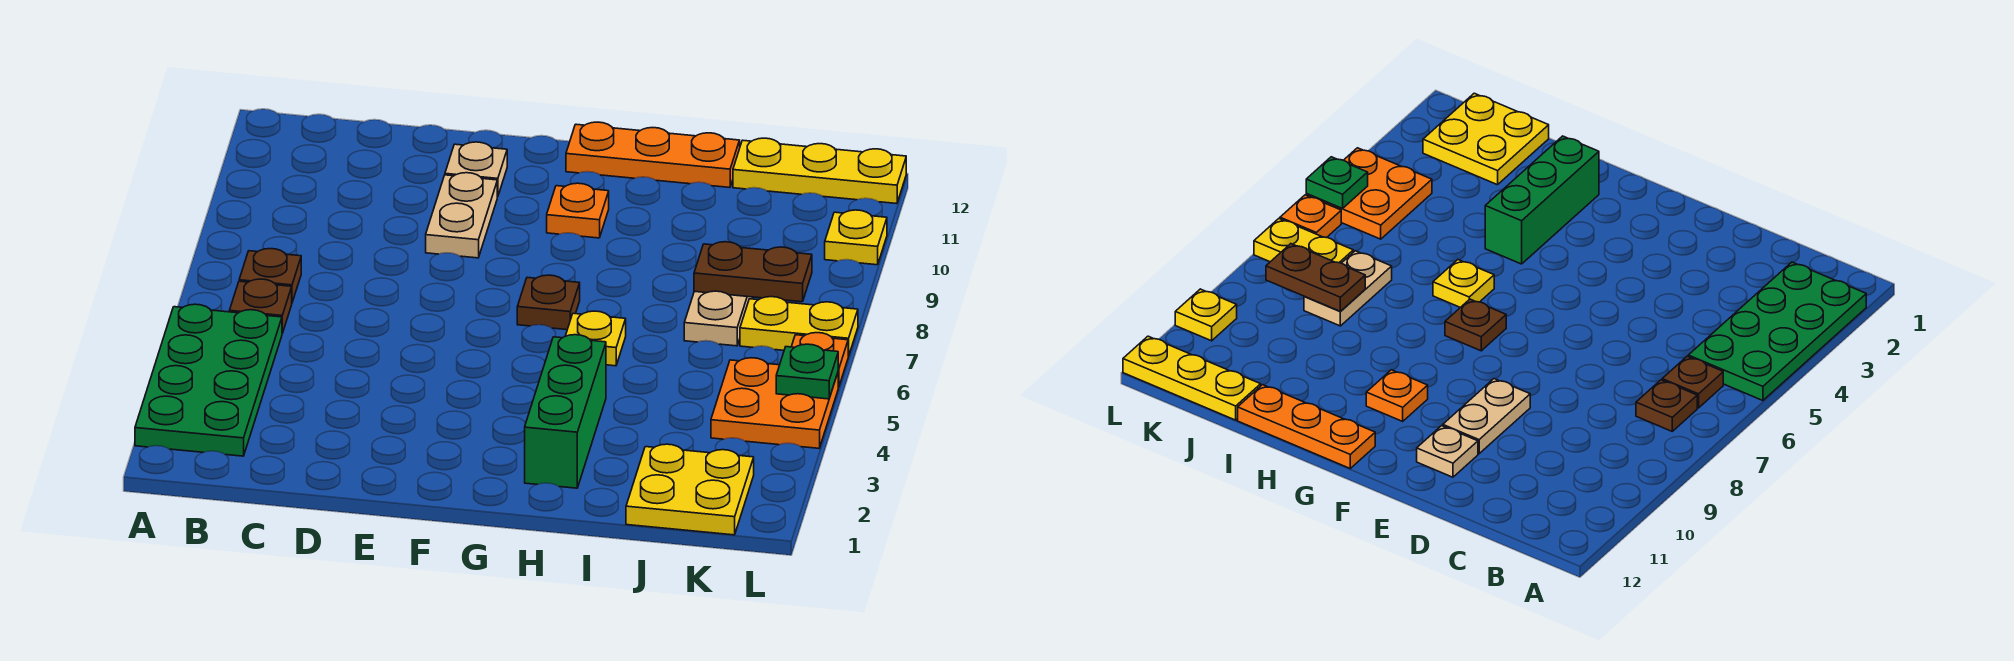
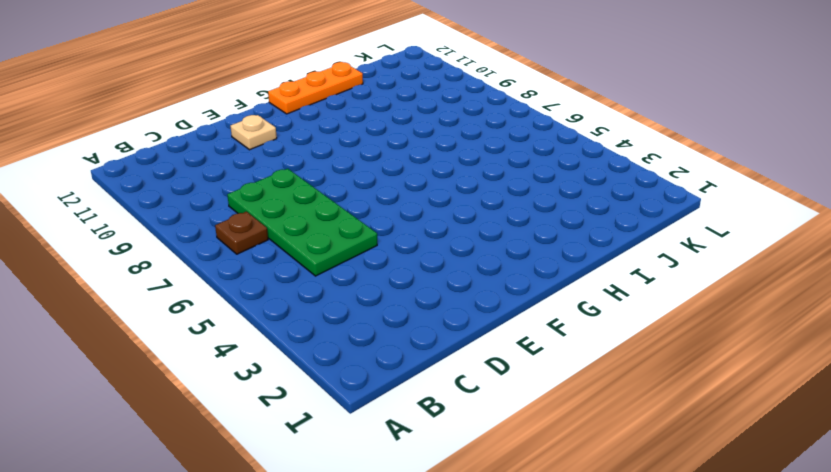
green plate C5:D8 level 1 -> green plate A2:B5 level 1
none -> brown plate B6 level 1
none -> tan plate E9:E10 level 1
none -> brown plate G7 level 1

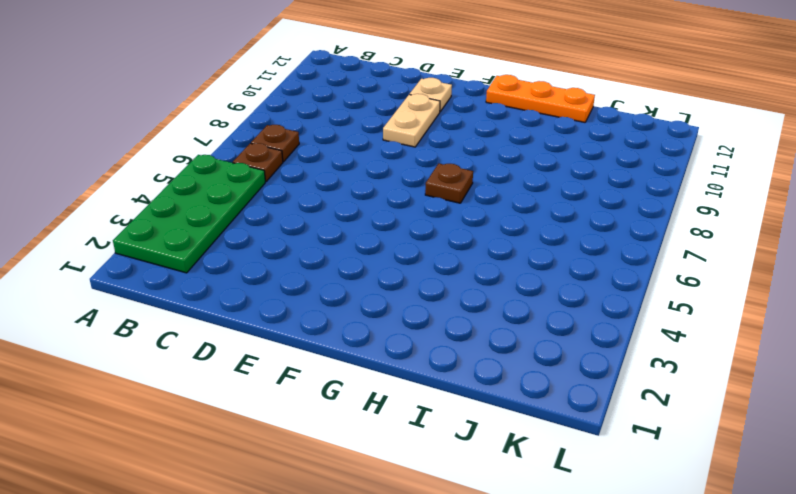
none -> orange plate G10 level 1
none -> green brick H2:H4 level 1
none -> yellow plate H6 level 1

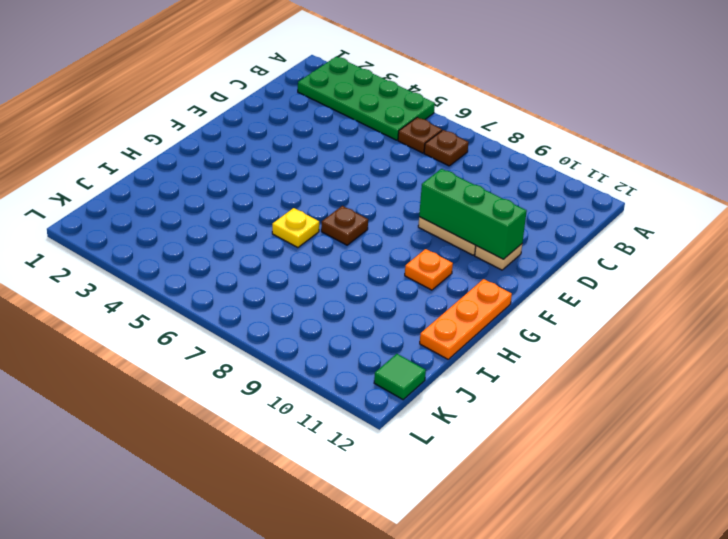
green brick E9:E11 level 2 -> green brick H2:H4 level 1
green tile K12 level 1 -> yellow plate J12:L12 level 1
none -> yellow plate J1:K2 level 1
none -> tan plate J7:J8 level 1
none -> orange plate K4:L5 level 1

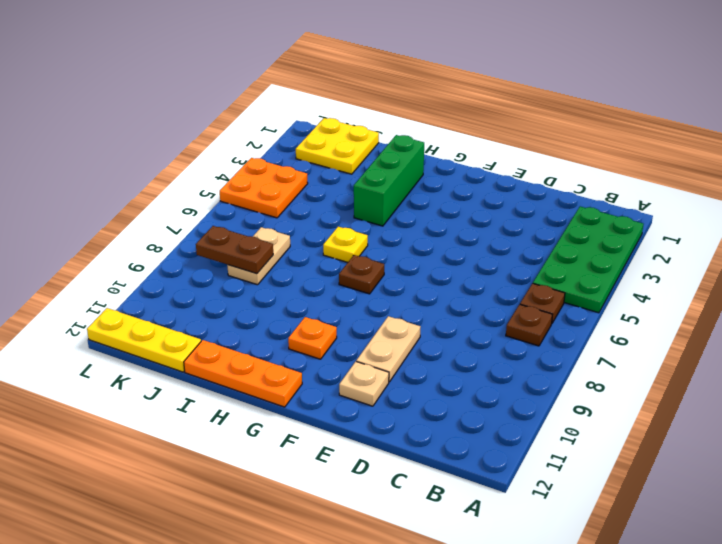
none -> yellow plate K7:L7 level 1
none -> orange plate L6 level 1
none -> yellow plate L10 level 1

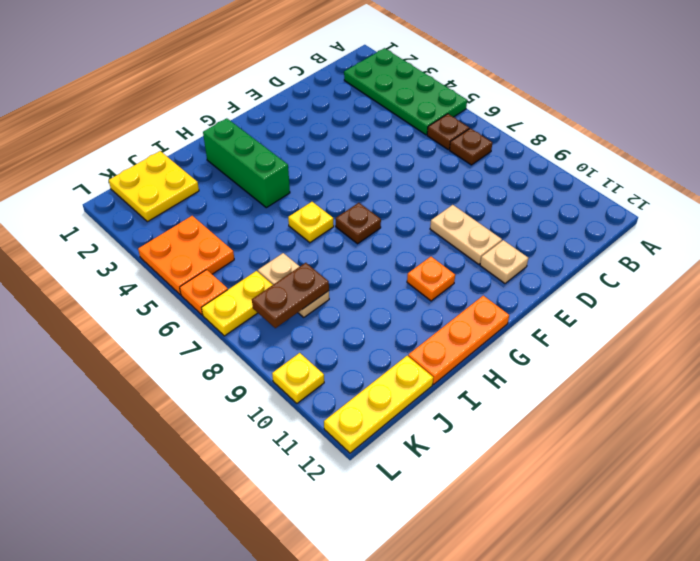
none -> green plate L5 level 2

